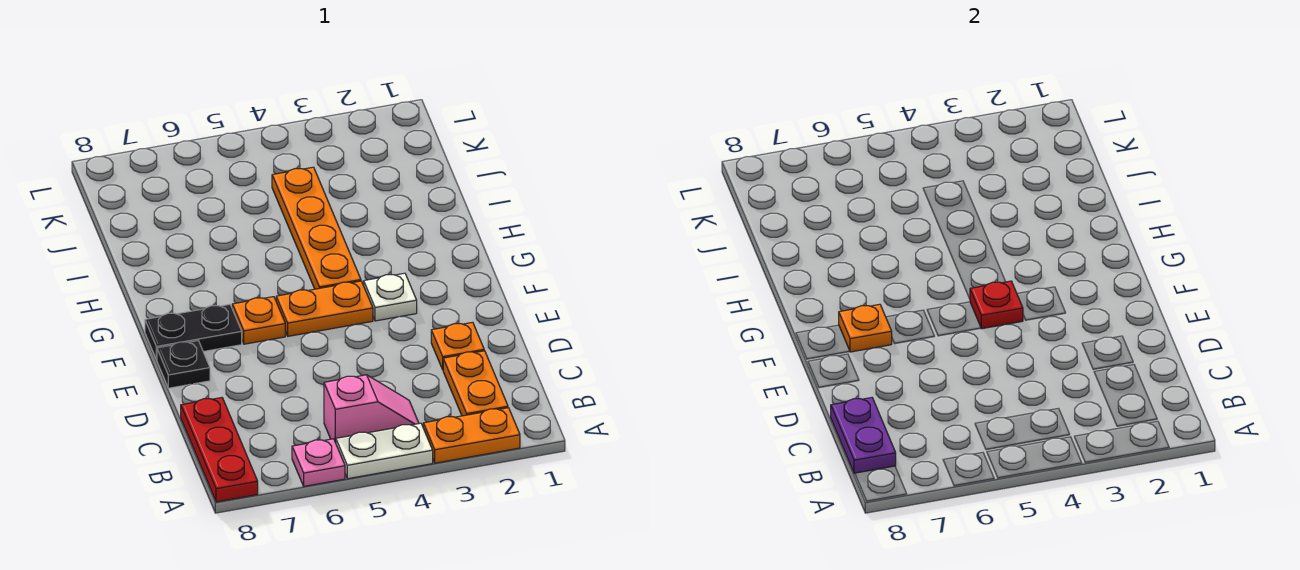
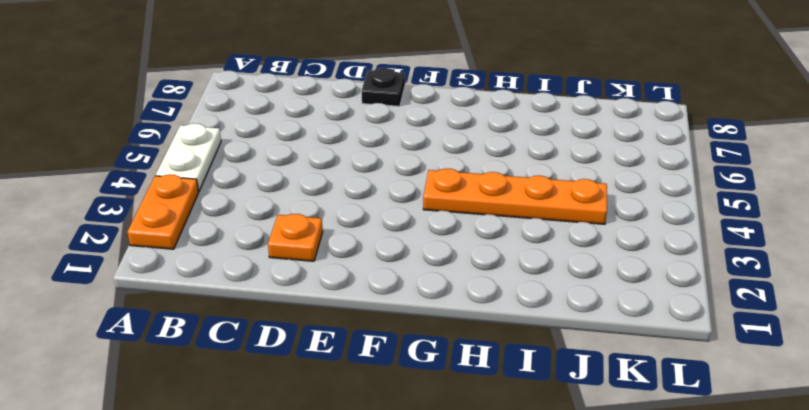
none -> pink plate A6 level 1
none -> red plate A8:C8 level 1
none -> orange plate B2:C2 level 1

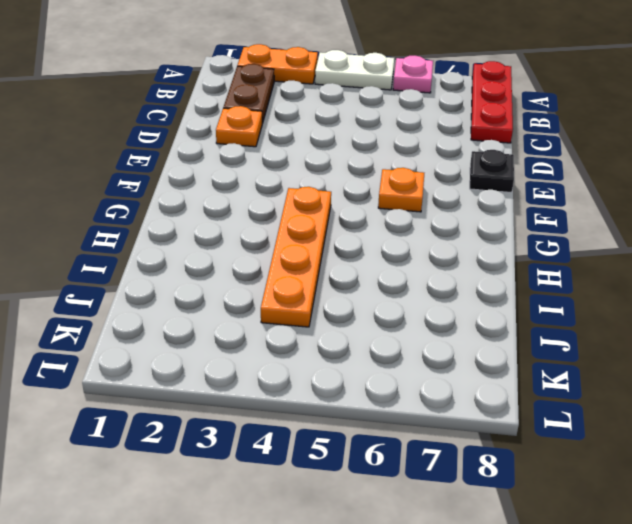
brown plate B2:C2 level 1 -> orange plate B2:C2 level 1
none -> pink slope B4:B5 level 1 top 5
none -> white plate F3 level 1
none -> orange plate F4:F5 level 1

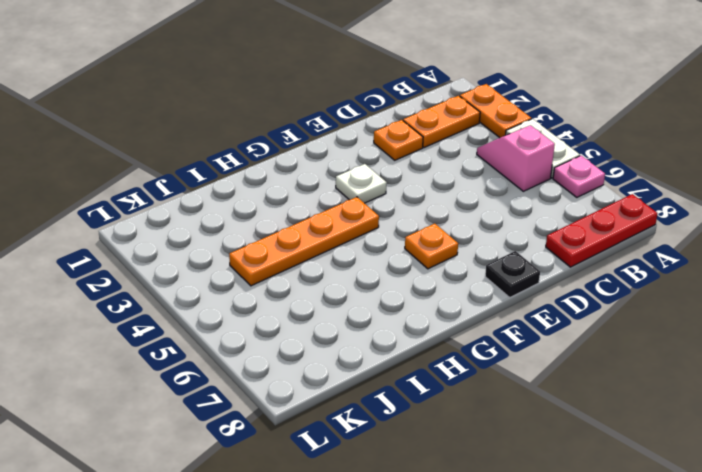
none -> orange plate F4:F5 level 1
none -> black plate F7:F8 level 1
none -> purple plate B8:C8 level 2

